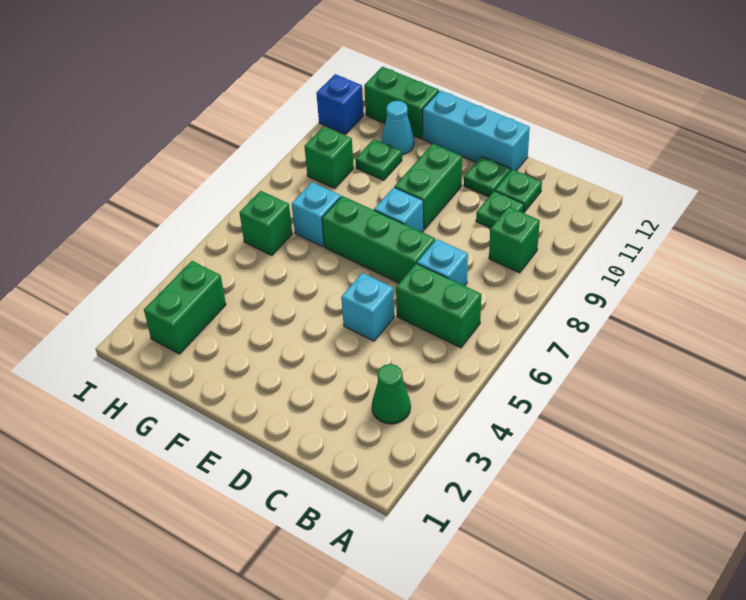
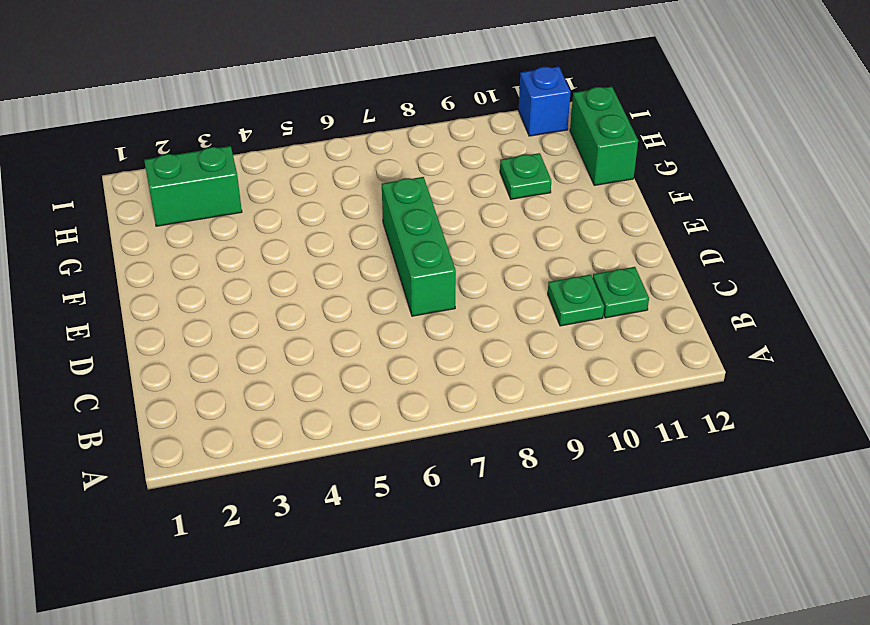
none -> green cone B3 level 1
none -> green brick B6:C6 level 1
none -> green brick B9 level 1

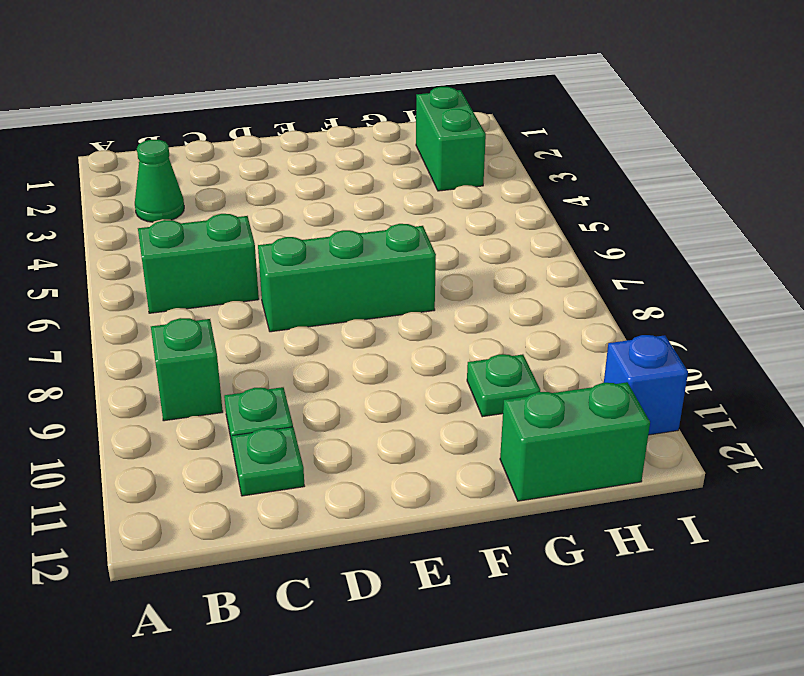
none -> cyan brick C7 level 1
none -> cyan brick D5 level 1
none -> green plate D11 level 1

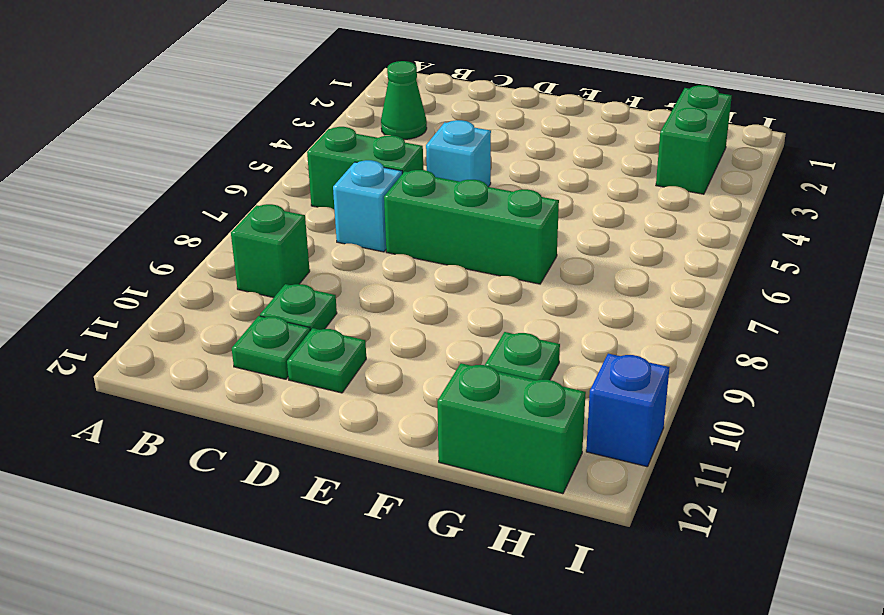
none -> cyan brick D12:F12 level 1
none -> cyan brick E8 level 1
none -> green brick E9:E10 level 1

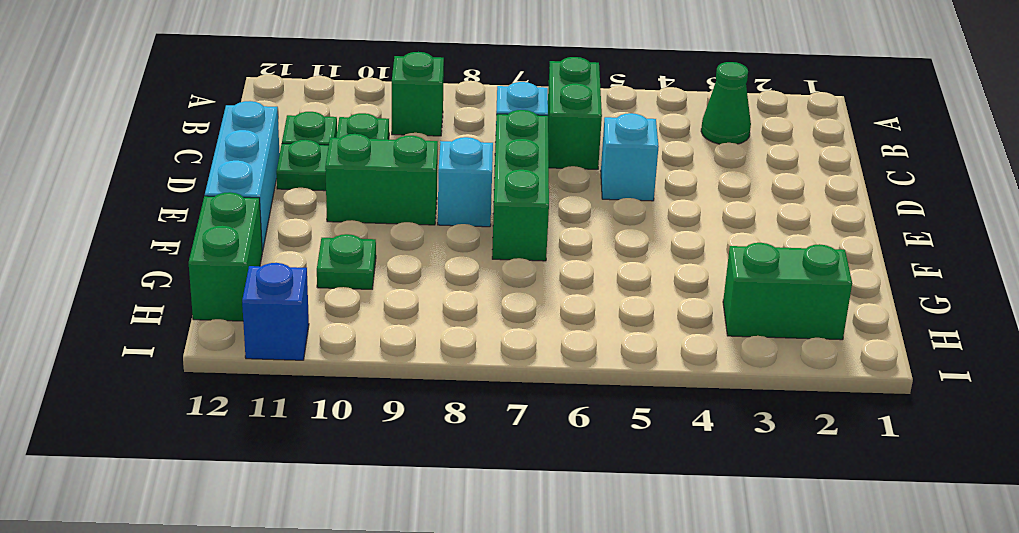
none -> cyan brick G7 level 1
none -> cyan cone G11 level 1
none -> green brick H6 level 1

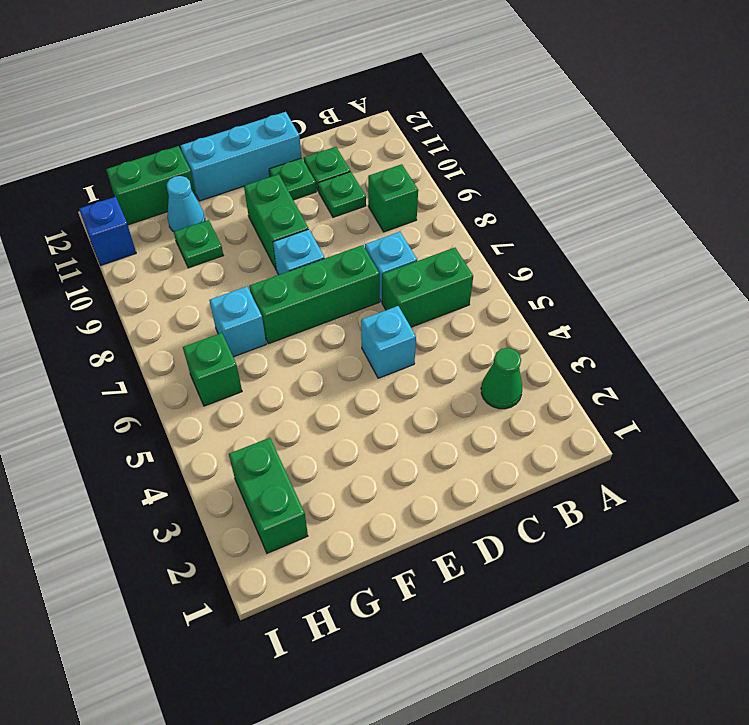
none -> green brick H9 level 1

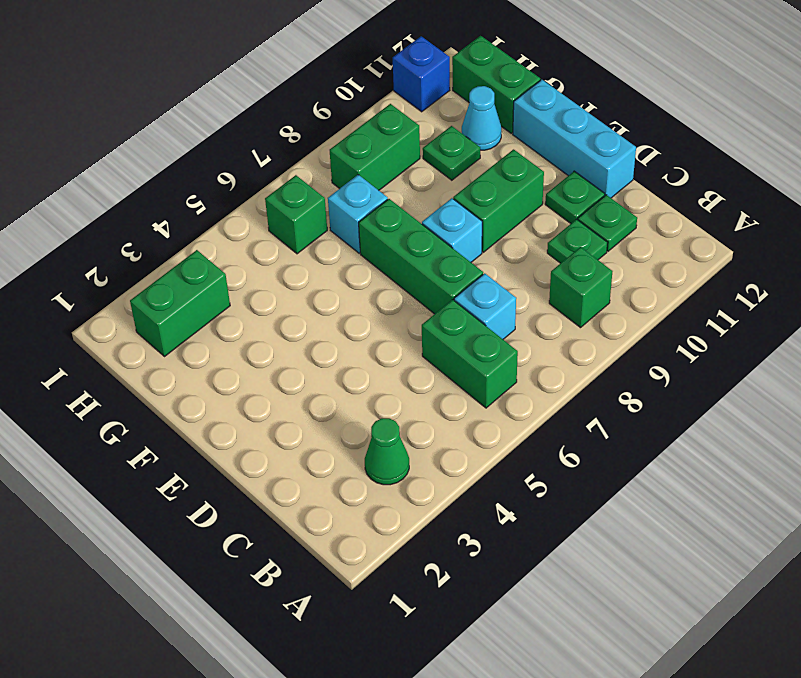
green brick H8:H9 level 1 -> green brick H9 level 1
none -> cyan brick D5 level 1

